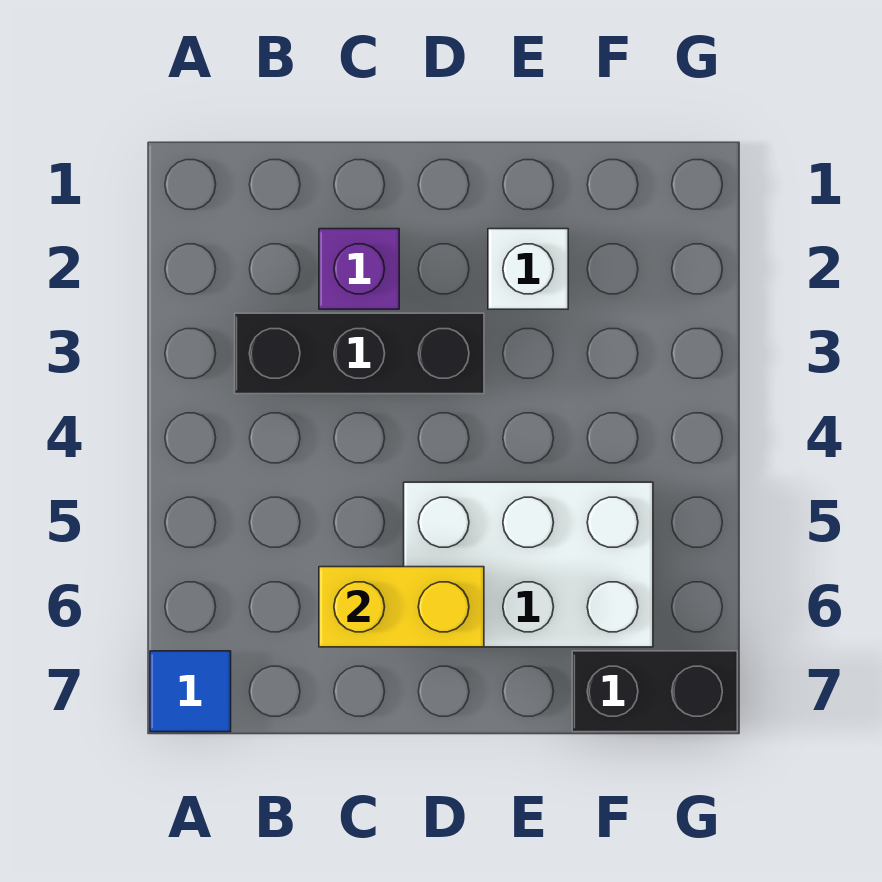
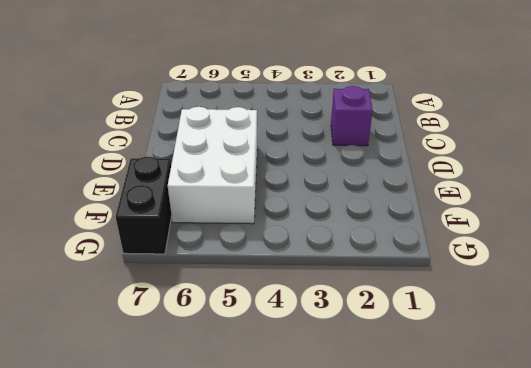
none -> blue tile A7 level 1
none -> black brick B3:D3 level 1

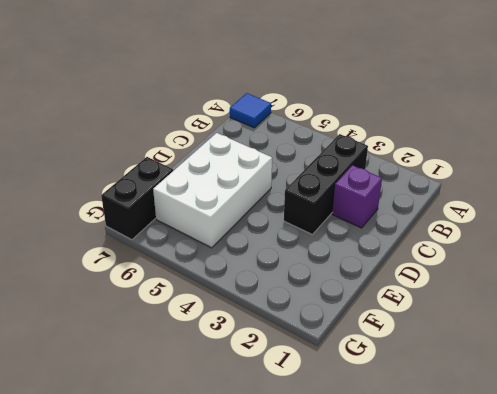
none -> white brick E2 level 1
none -> yellow brick C6:D6 level 2

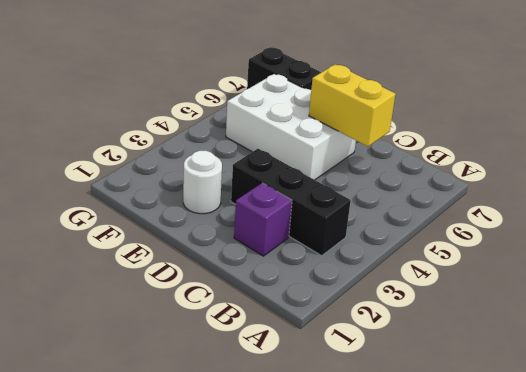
white round brick E2 level 1 -> white brick E2 level 1
none -> blue tile A7 level 1

